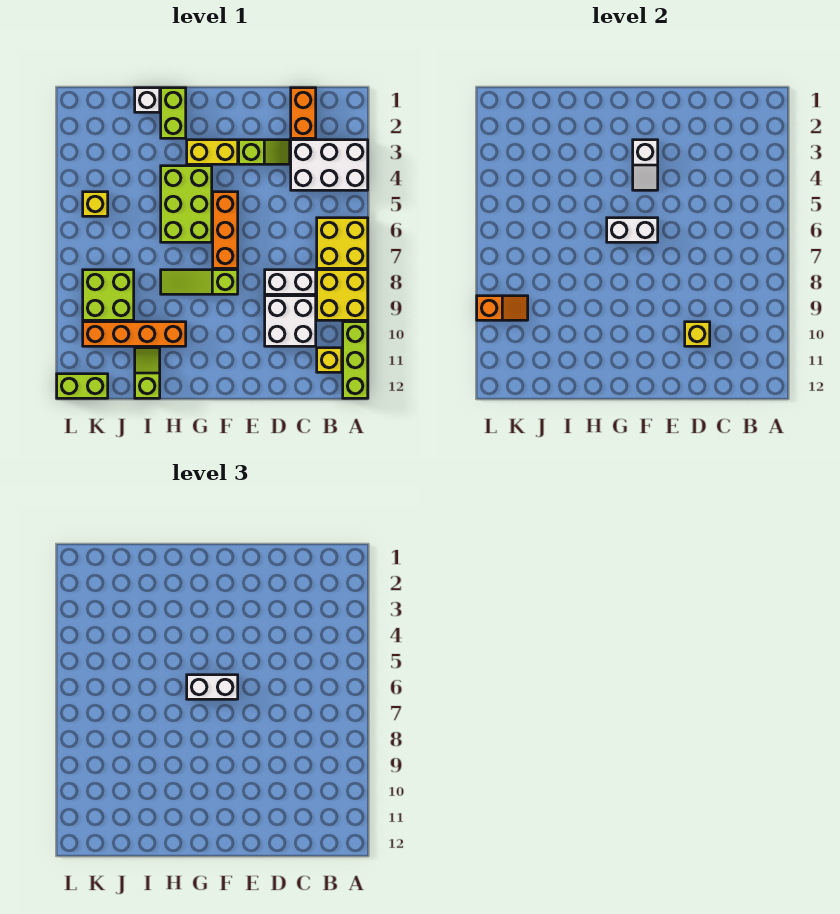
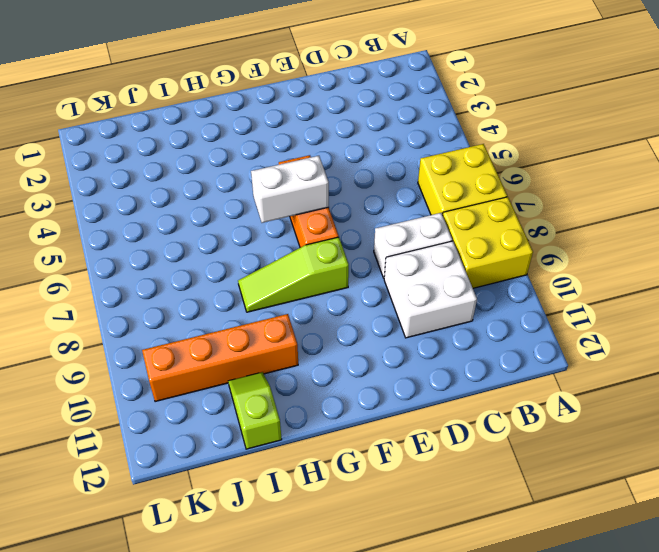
none -> white brick A3:C4 level 1
none -> lime brick A10:A12 level 1
none -> yellow brick B11 level 1

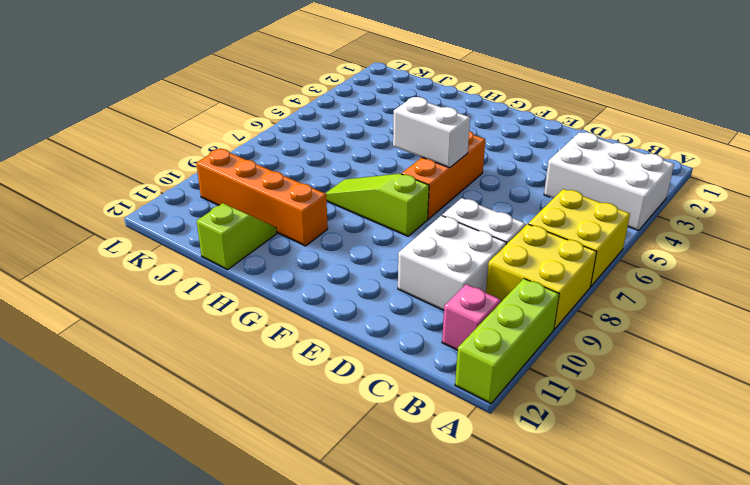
pink brick B11 level 1 -> yellow brick B11 level 1
none -> orange brick C1:C2 level 1
none -> lime slope D3:E3 level 1 top E
none -> yellow brick F3:G3 level 1

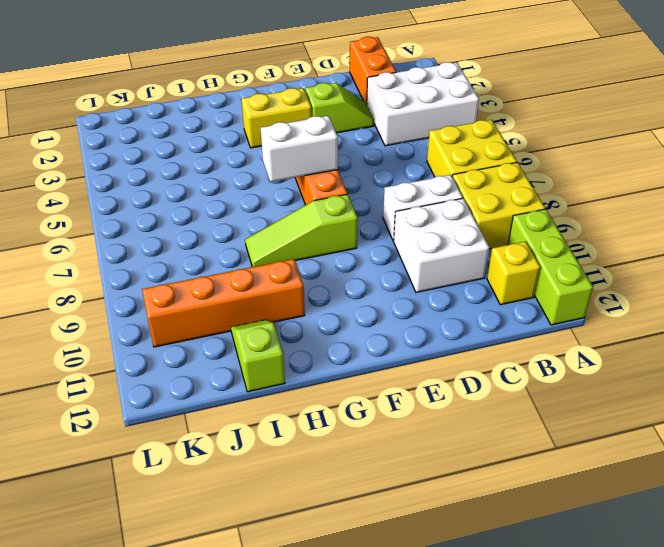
none -> lime brick G4:H6 level 1
none -> lime brick H1:H2 level 1
none -> white brick I1 level 1

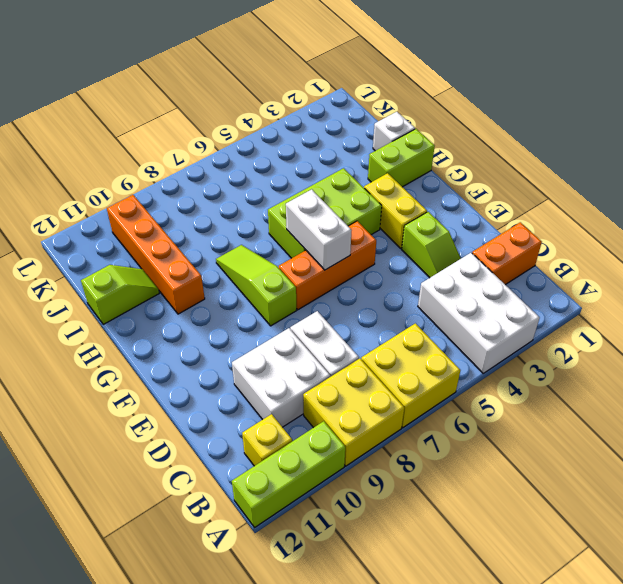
none -> lime brick J8:K9 level 1
none -> yellow brick K5 level 1
none -> lime brick K12:L12 level 1

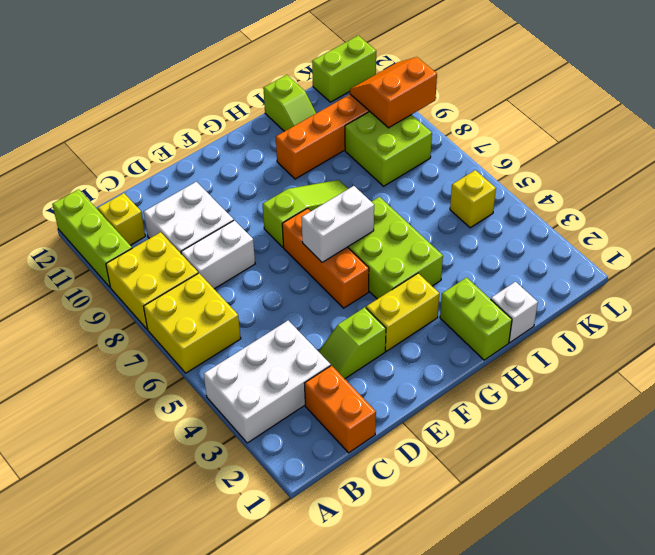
orange slope K9:L10 level 2 top 9 -> orange slope K9:L9 level 2 top L
none -> yellow brick D10 level 2
none -> white slope F3:F4 level 2 top 3
none -> white brick F6:G6 level 3

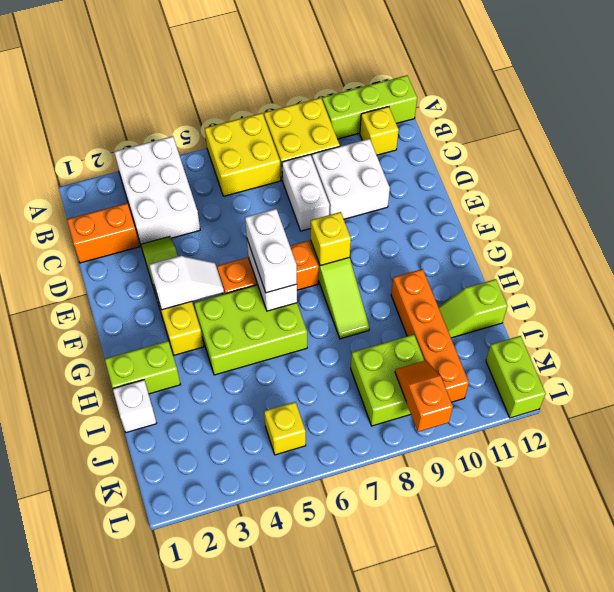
yellow brick F8 level 2 -> yellow brick D10 level 2

